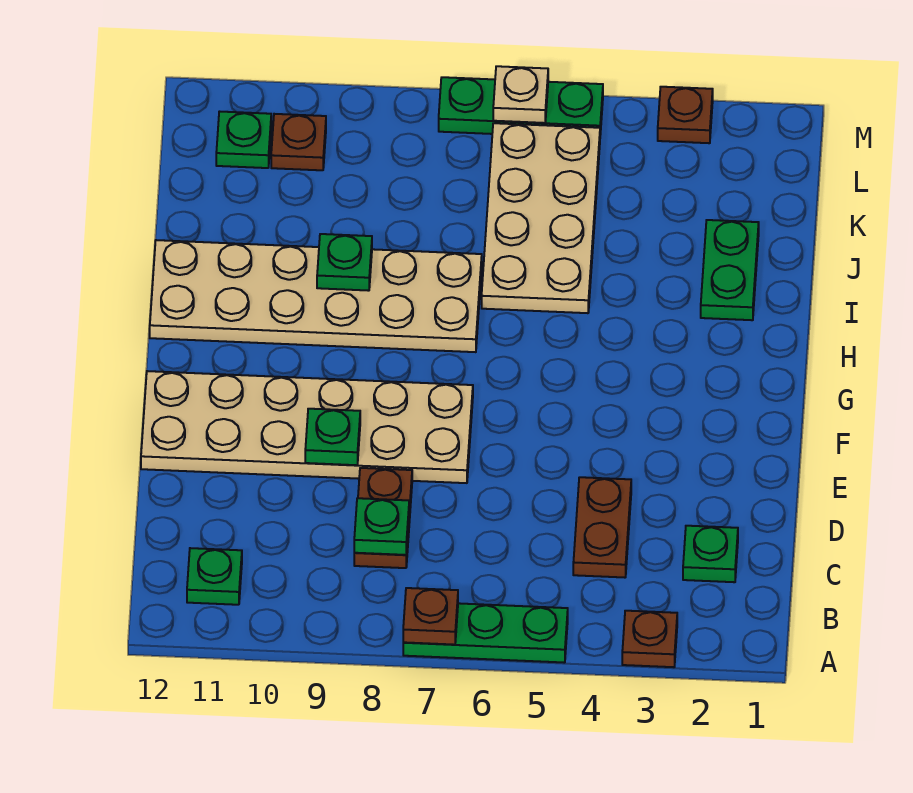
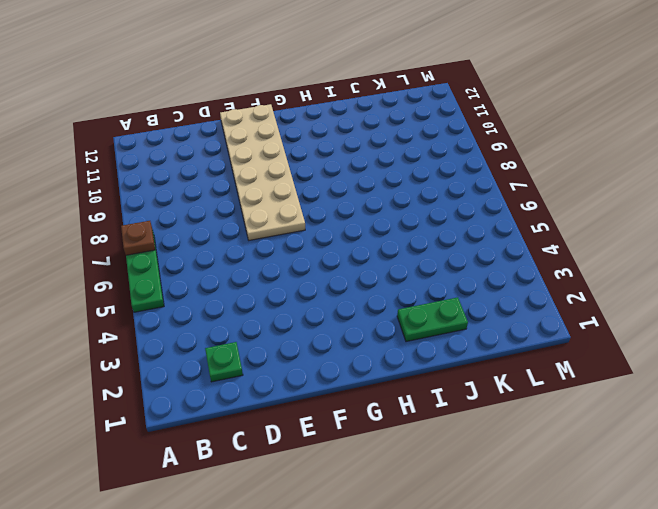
none -> brown plate A3 level 1
none -> green plate B11 level 1
none -> brown plate C4:D4 level 1

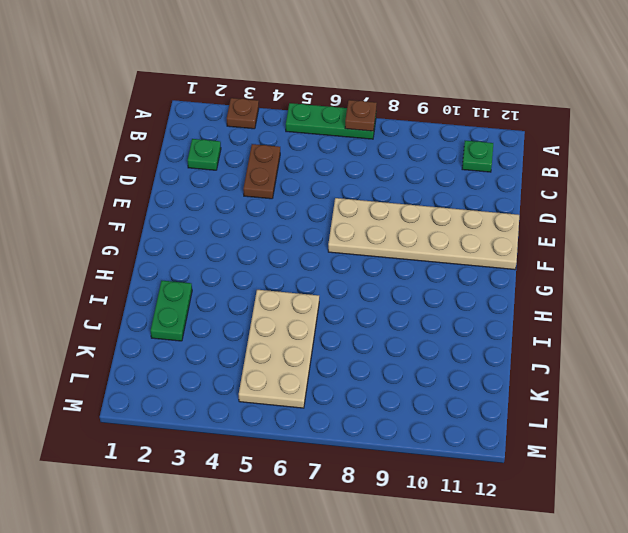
none -> brown plate C8:D8 level 1
none -> tan plate H7:I12 level 1
none -> brown plate L10 level 1

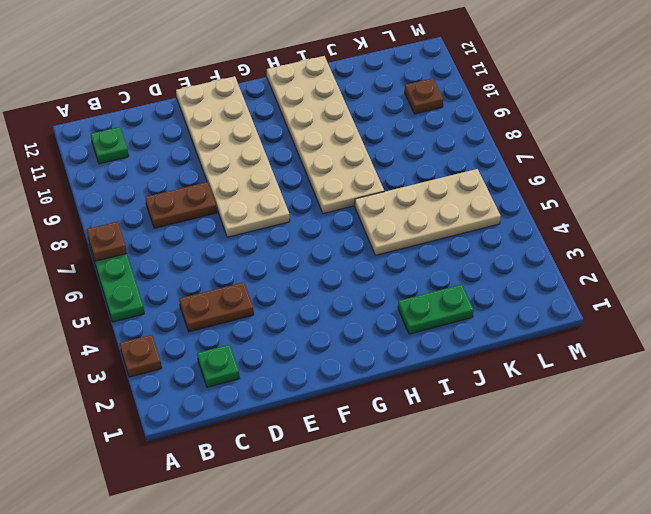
none -> green plate L11 level 1
none -> brown plate M3 level 1
none -> green plate M5:M7 level 1

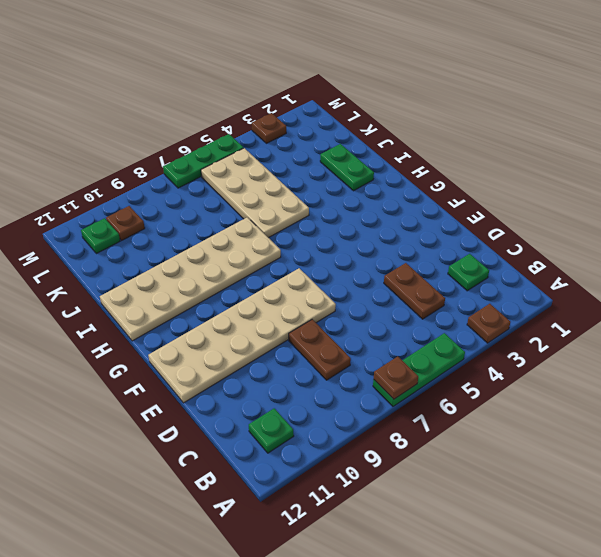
none -> green plate C8 level 2
none -> green plate E9 level 2
none -> green plate I9 level 2

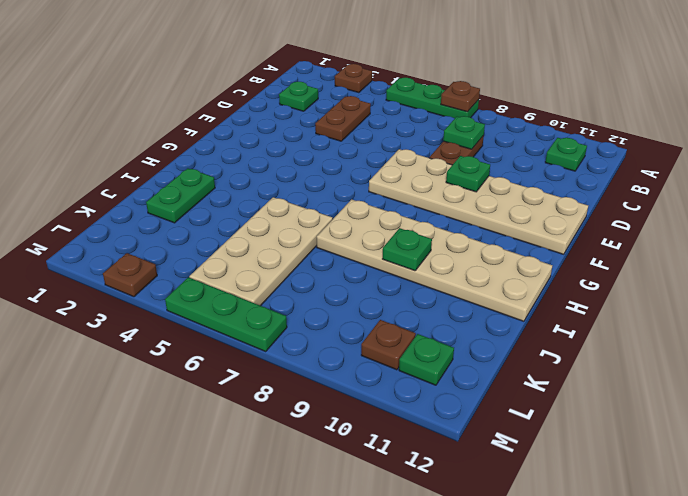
none -> tan plate M6 level 2

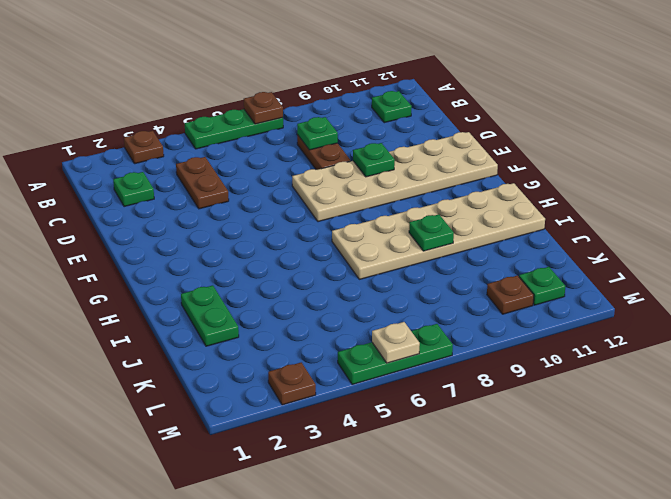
none -> tan plate I5:L6 level 1

